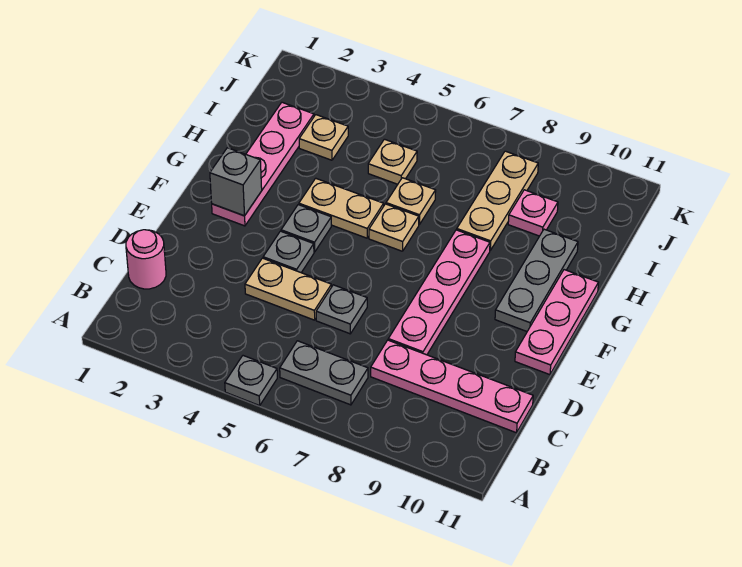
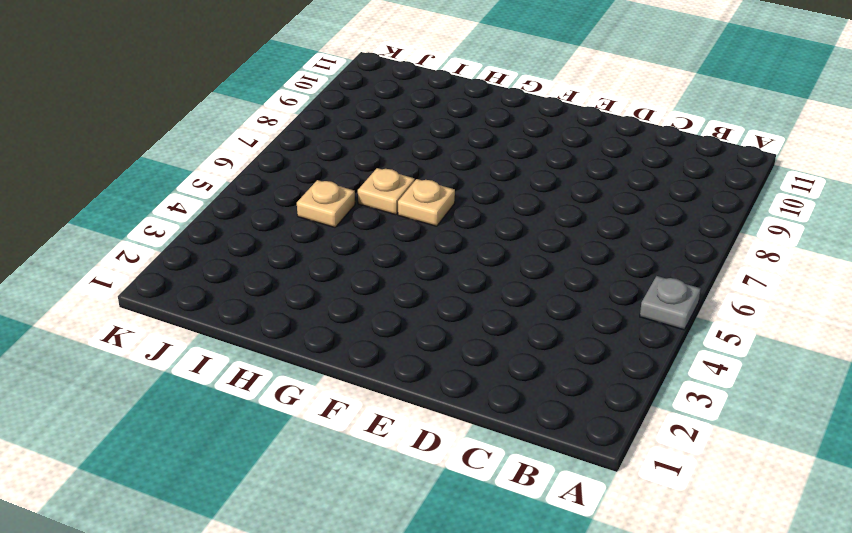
none -> grey plate B6:B7 level 1
none -> pink round brick C1 level 1
none -> pink plate C8:C11 level 1

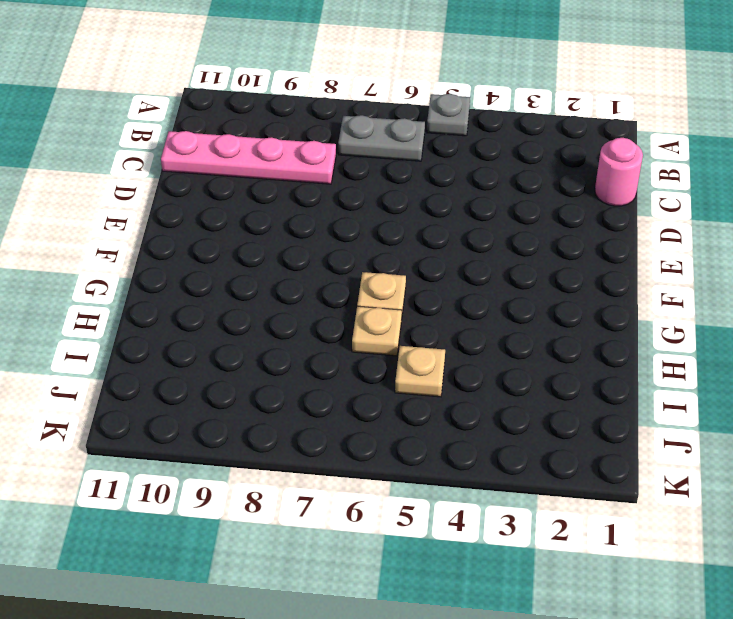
none -> tan plate D4:D5 level 1
none -> grey plate D6 level 1
none -> pink plate D8:G8 level 1

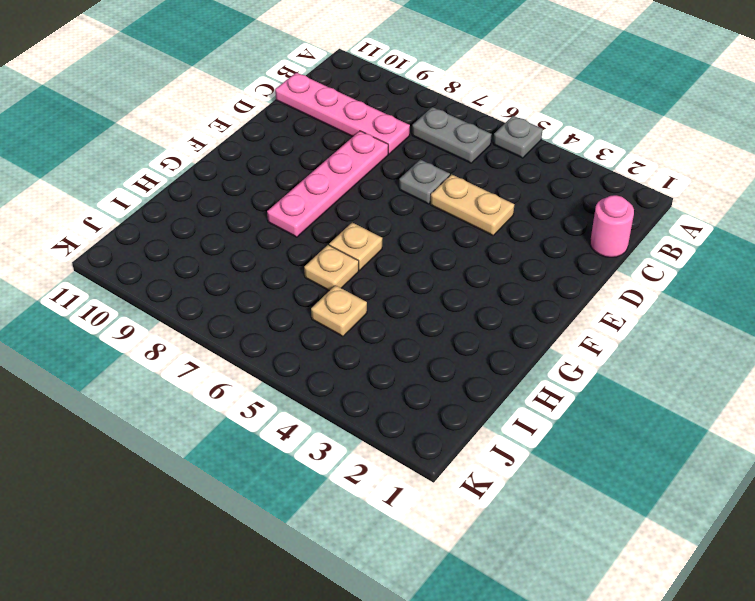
none -> grey plate E4 level 1
none -> pink plate E11:G11 level 1
none -> pink plate F2:I2 level 1

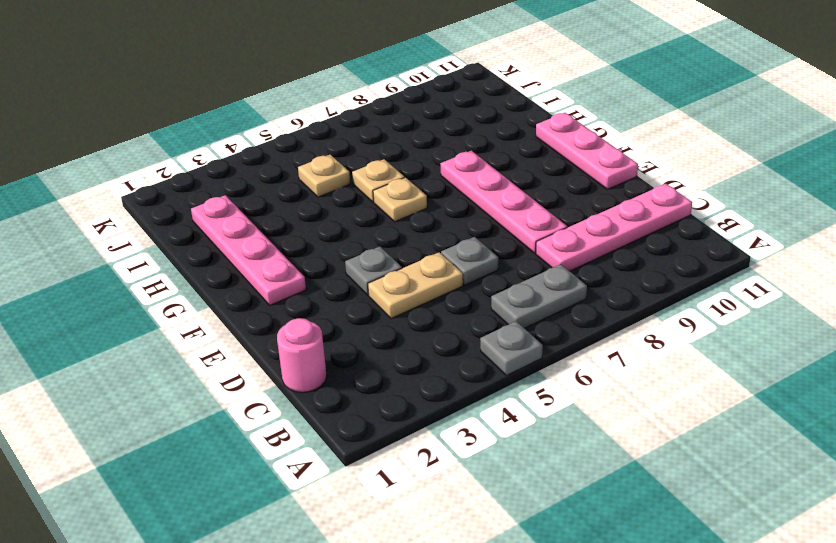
none -> grey plate F4 level 1
none -> grey plate F10:H10 level 1
none -> tan plate G4:G5 level 1

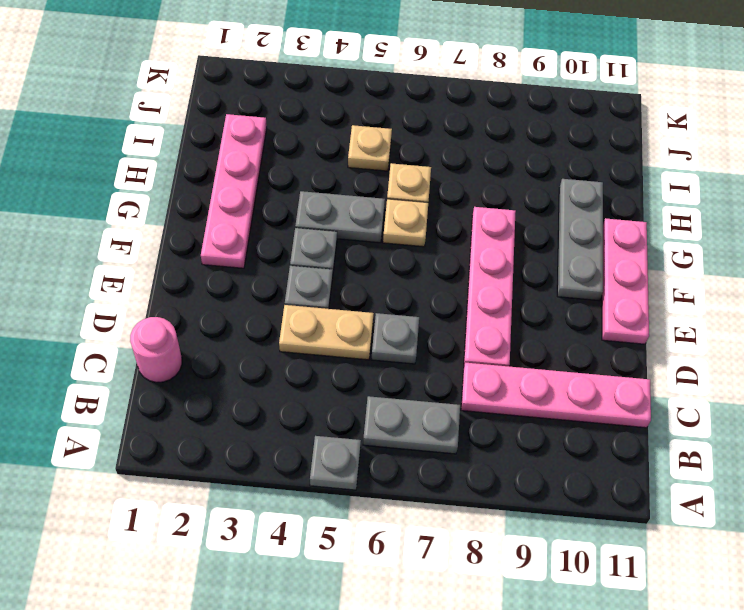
grey plate G4:G5 level 1 -> tan plate G4:G5 level 1
none -> tan plate H8:J8 level 1
none -> tan plate I3 level 1
none -> pink plate I9 level 1

